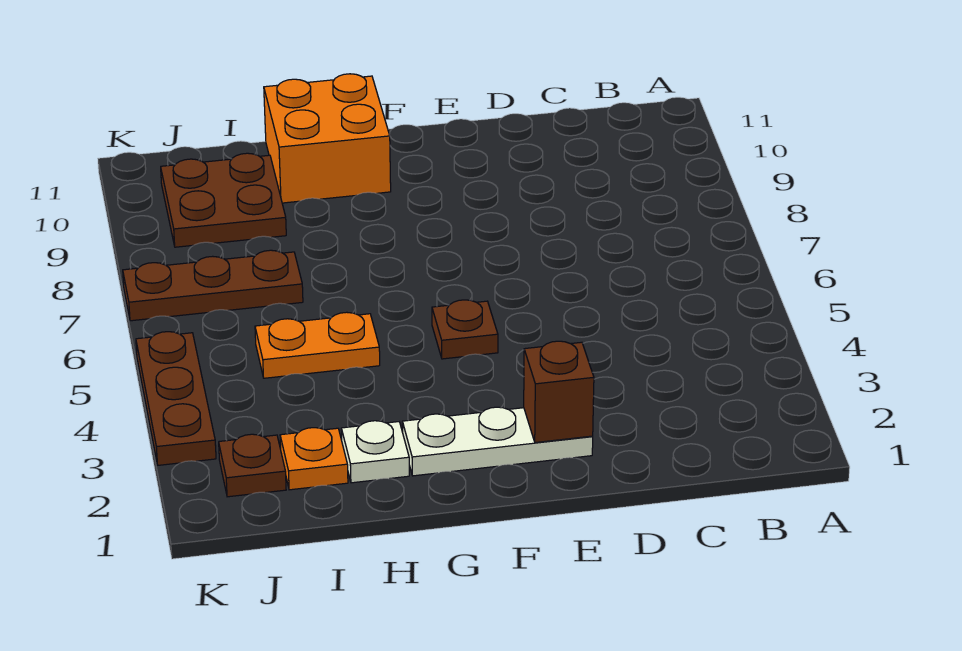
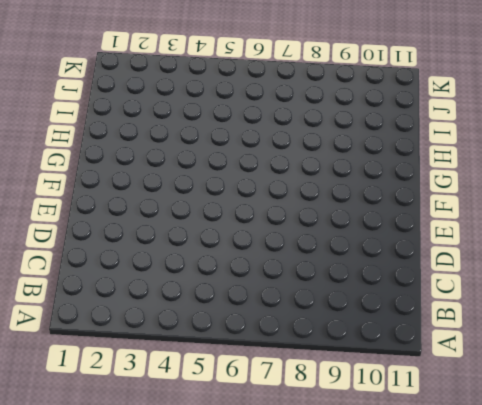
none -> white plate E2:G2 level 1
none -> brown plate F5 level 1

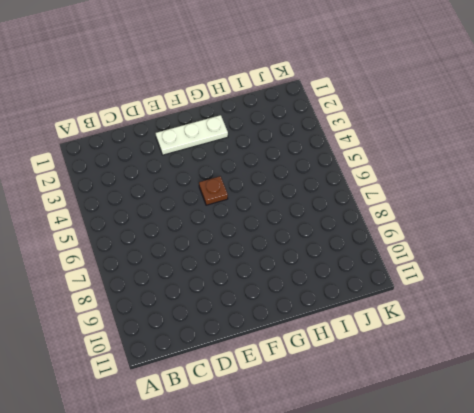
none -> orange brick G10:H11 level 1
none -> white plate H2 level 1

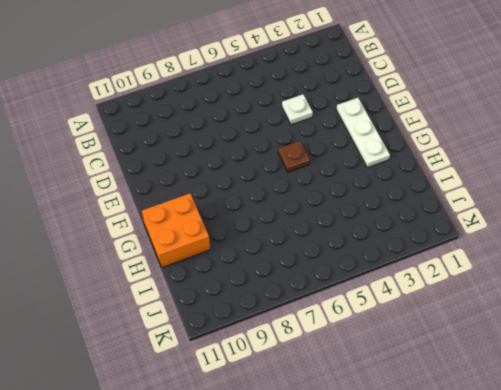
white plate D4 level 1 -> white plate H2 level 1
none -> orange plate H5:I5 level 1
none -> orange plate I2 level 1

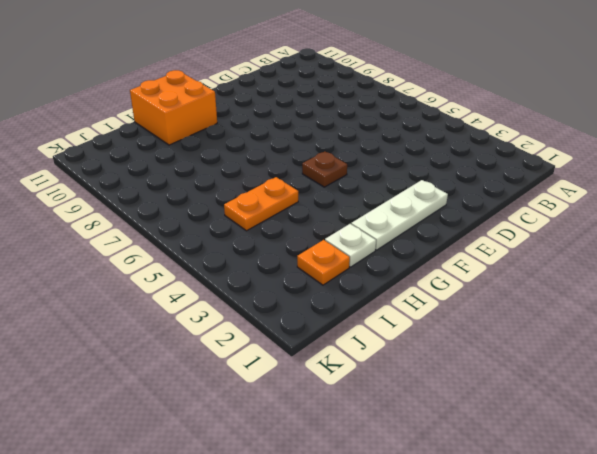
none -> brown plate I7:K7 level 1
none -> brown plate I9:J10 level 1

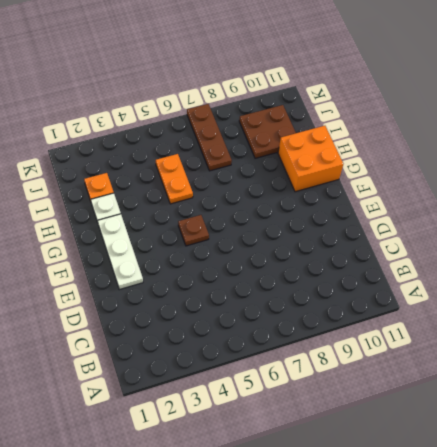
none -> brown plate J2 level 1
none -> brown plate K3:K5 level 1

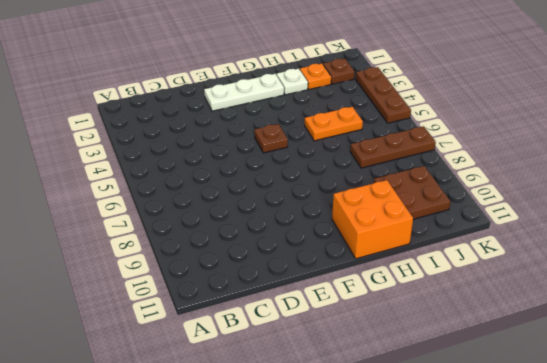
none -> brown brick E2 level 2

